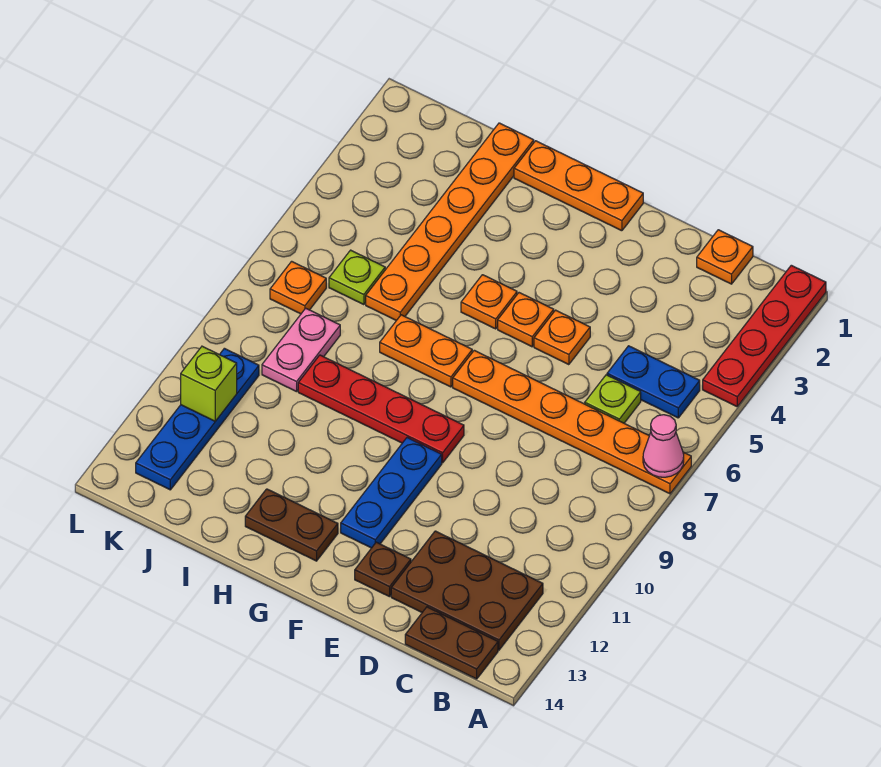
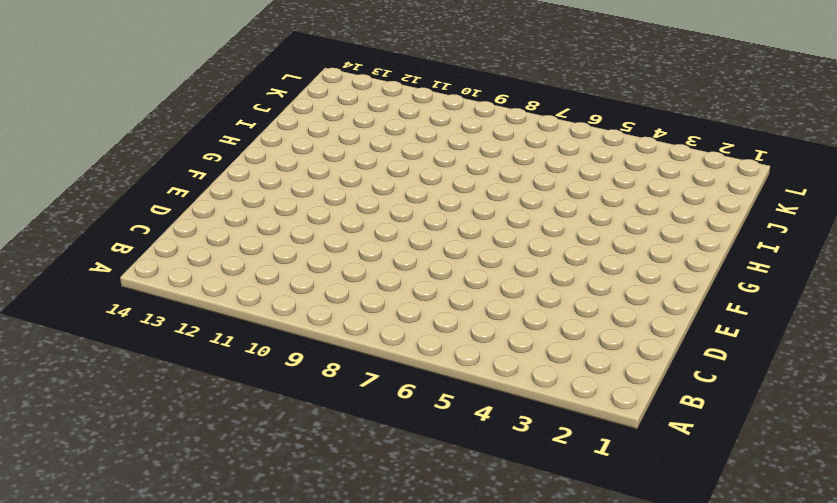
none -> red plate A1:A4 level 1
none -> orange plate A7:F7 level 1
none -> blue plate B5:C5 level 1

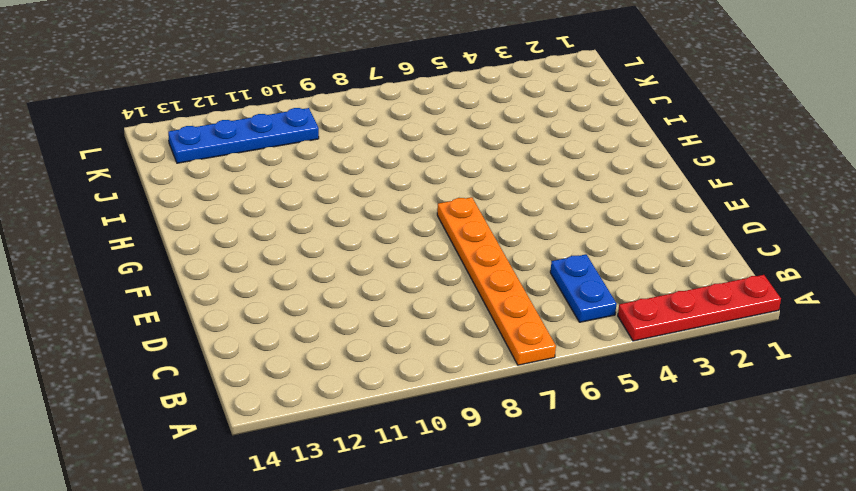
none -> brown plate B12:D13 level 1
none -> brown plate B14:C14 level 1
none -> orange plate C1 level 1

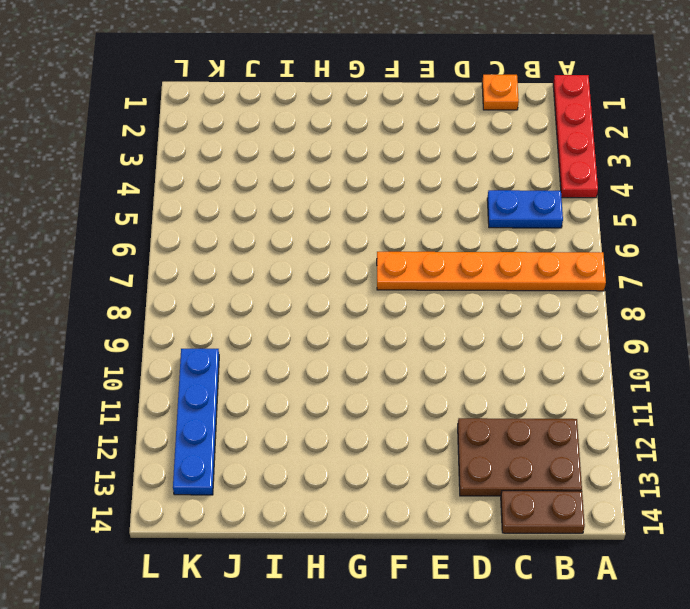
none -> lime plate C6 level 1
none -> orange plate E5 level 1
none -> brown plate E13 level 1

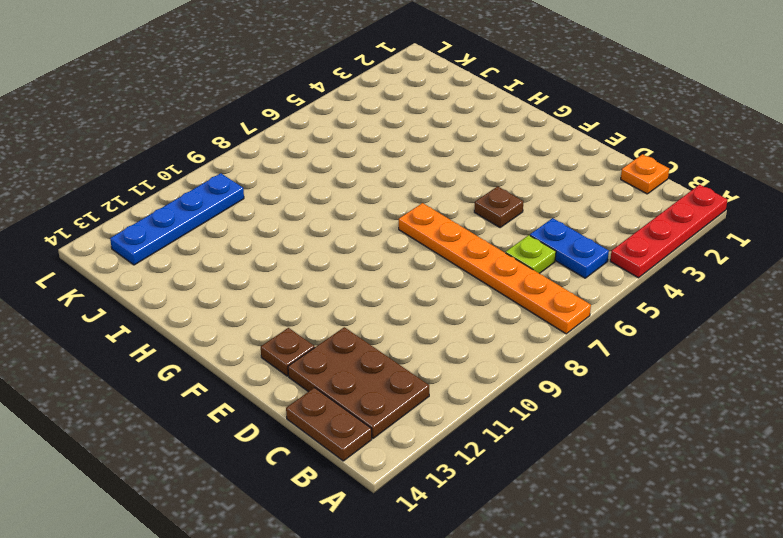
brown plate E5 level 1 -> orange plate E5 level 1
none -> orange plate F1:H1 level 1
none -> orange plate F5 level 1
none -> red plate F9:I9 level 1

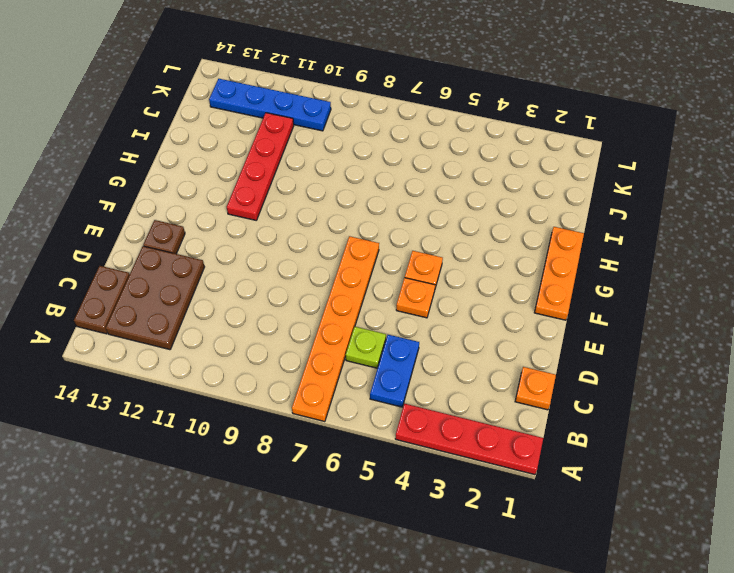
red plate G11:J11 level 1 -> red plate F9:I9 level 1
none -> blue plate F10:F12 level 1
none -> orange plate G5 level 1
none -> orange plate G7:H7 level 1

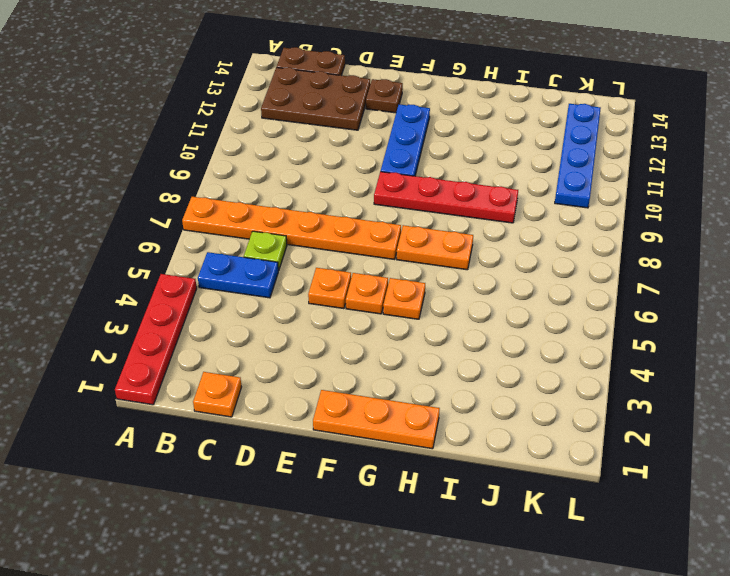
none -> brown plate G13:H13 level 1
none -> orange plate I1:I6 level 1
none -> lime plate J6 level 1

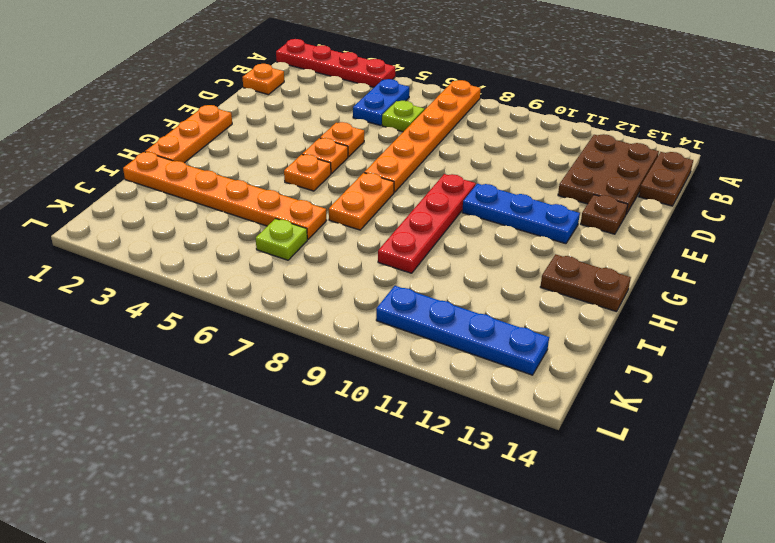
brown plate H13:H14 level 1 -> brown plate G13:H13 level 1
none -> pink plate J8:J9 level 1
none -> orange plate K7 level 1
none -> pink cone A7 level 2

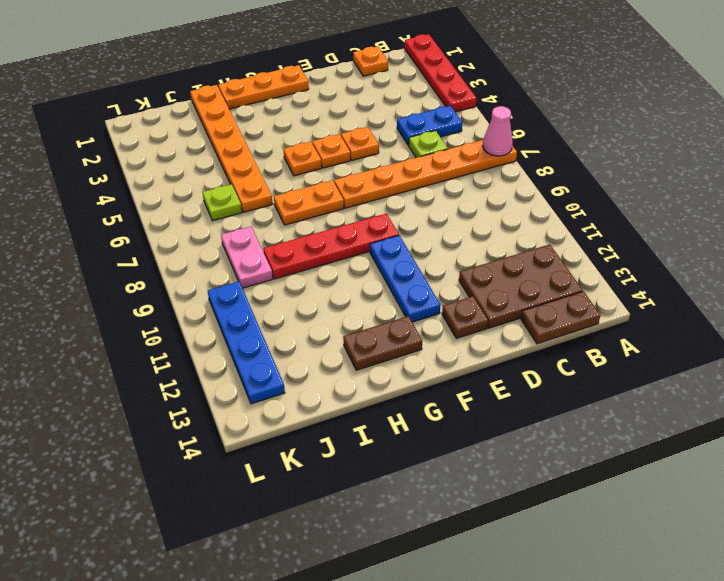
none -> orange plate K7 level 1
none -> lime brick K11 level 2

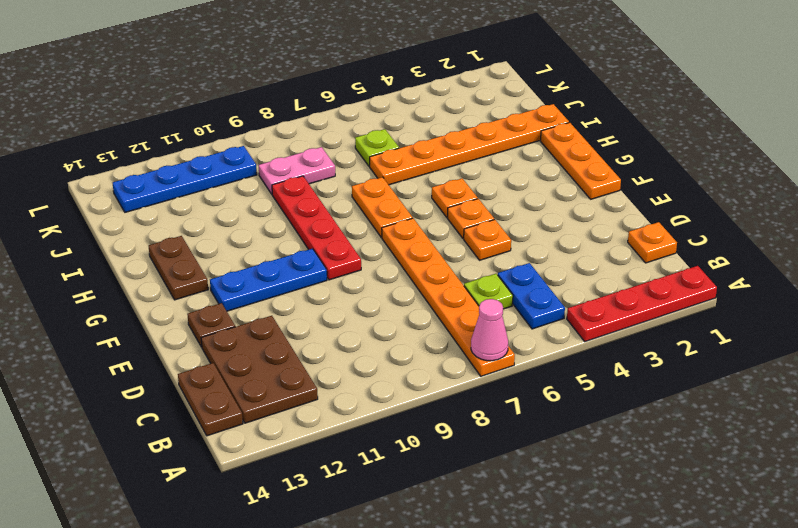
none -> orange plate K7 level 1
none -> lime brick K11 level 2

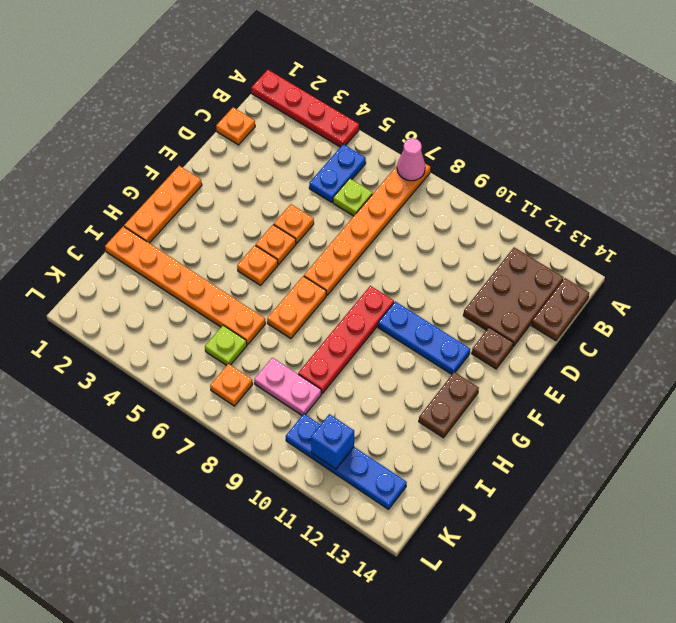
blue brick K11 level 2 -> lime brick K11 level 2

